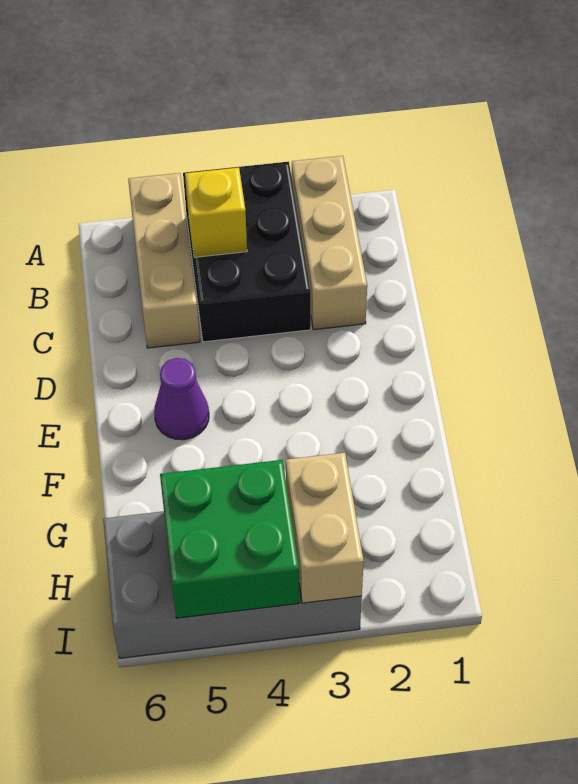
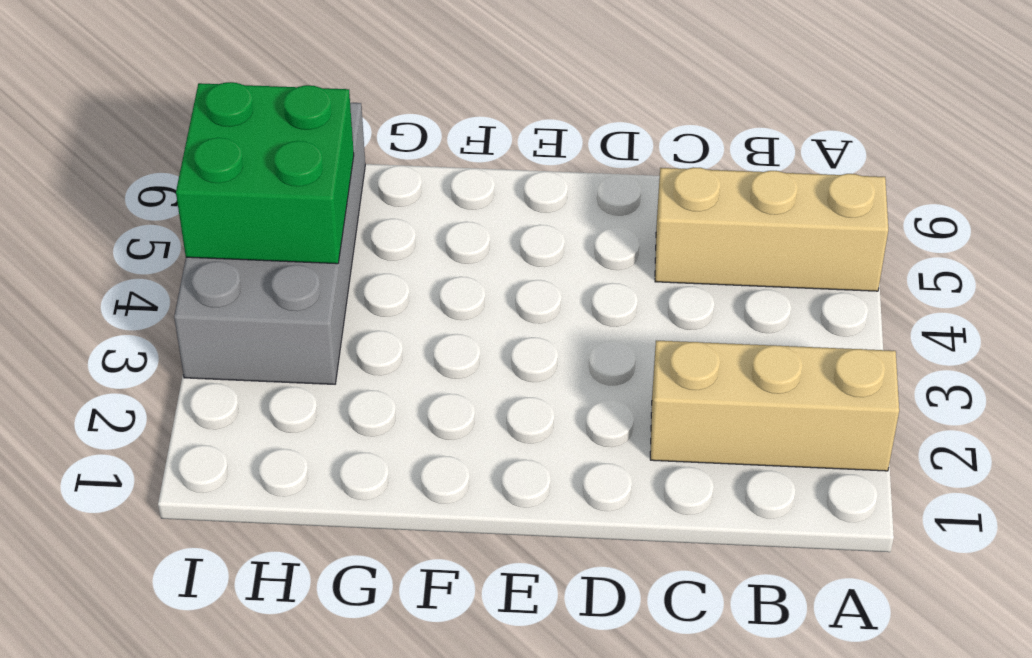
none -> black brick A3:C4 level 1
none -> purple cone E5 level 1

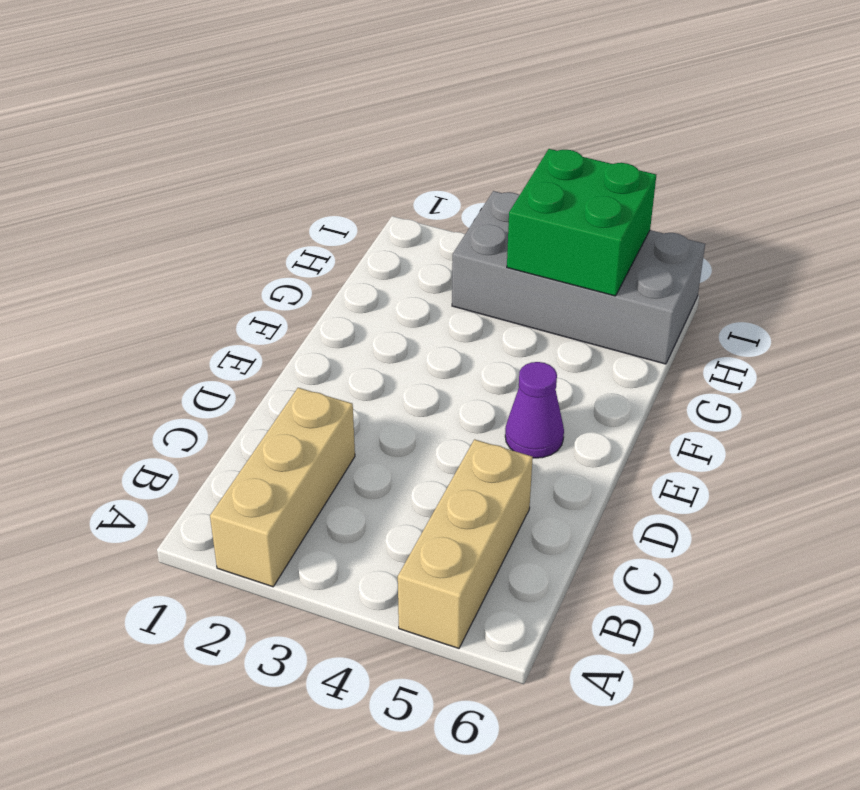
none -> black brick A3:C4 level 1
none -> yellow brick B4 level 2

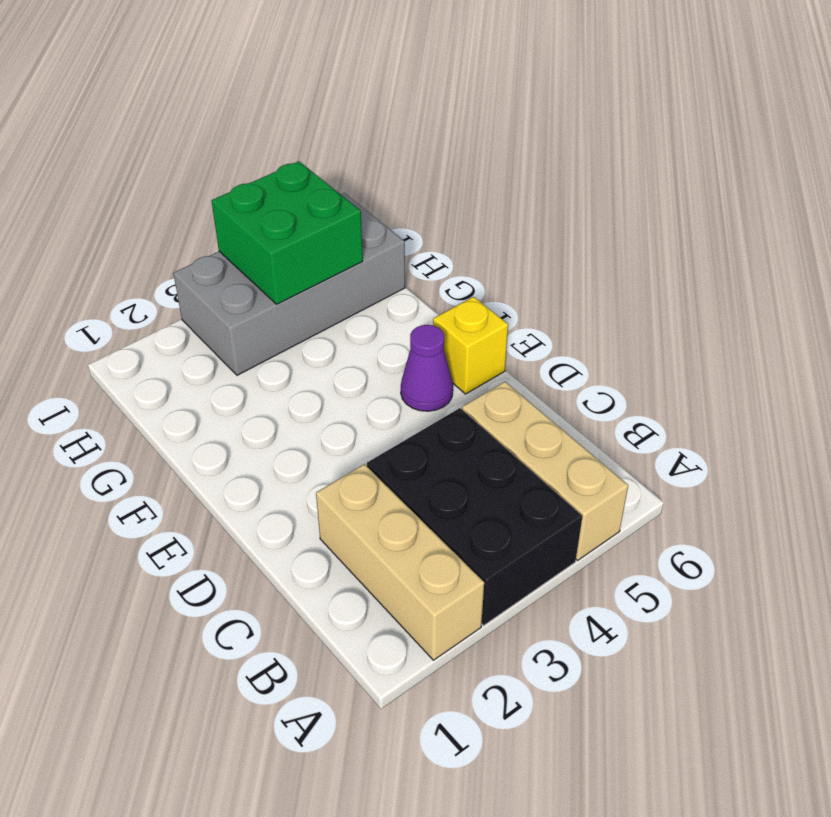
yellow brick E6 level 1 -> yellow brick B4 level 2
none -> tan brick H3:I3 level 2

